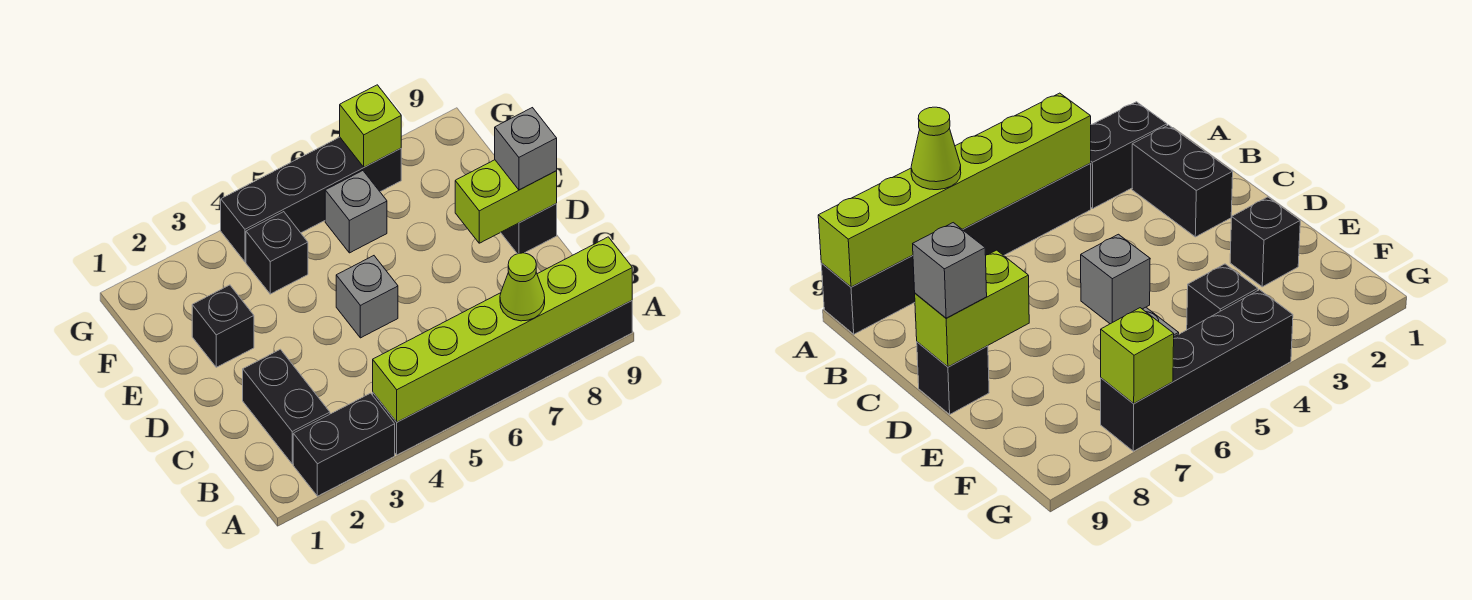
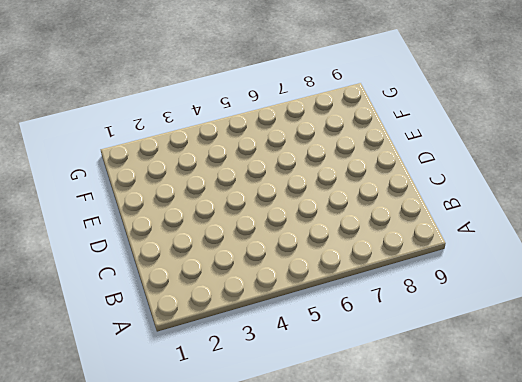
none -> black brick A2:A3 level 1
none -> black brick A4:A9 level 1
none -> black brick B2:C2 level 1

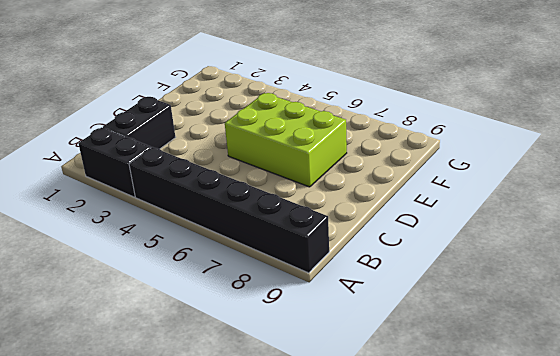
lime brick D5:E7 level 1 -> grey brick D5 level 1
none -> black brick D9 level 1
none -> black brick E2 level 1
none -> black brick F4 level 1

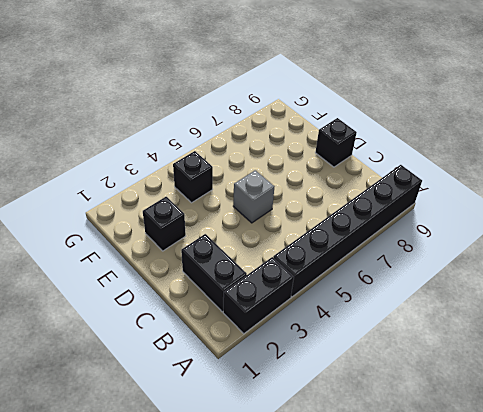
none -> grey brick F6 level 1
none -> black brick G4:G7 level 1
none -> lime brick A4:A9 level 2

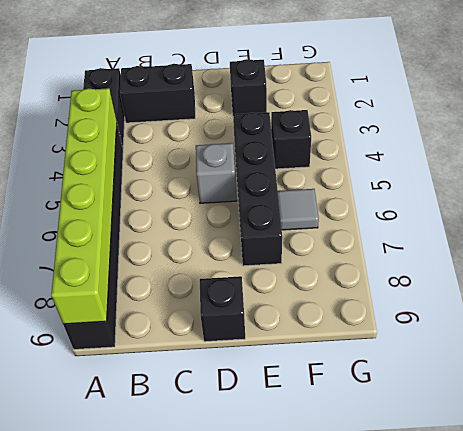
black brick E4:E7 level 1 -> black brick G4:G7 level 1
grey tile F6 level 1 -> grey brick F6 level 1
none -> lime brick D8:D9 level 2
none -> lime brick G7 level 2
none -> lime cone A7 level 3

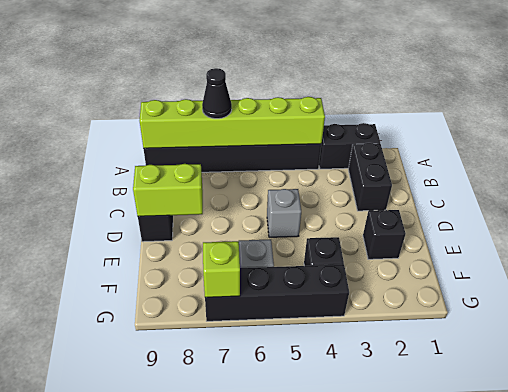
black cone A7 level 3 -> lime cone A7 level 3
none -> grey brick D9 level 3

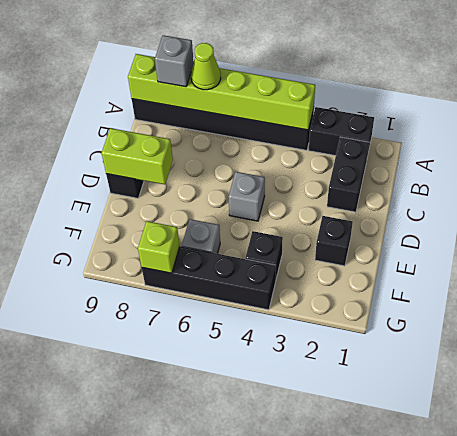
grey brick A8 level 3 -> grey brick D9 level 3

